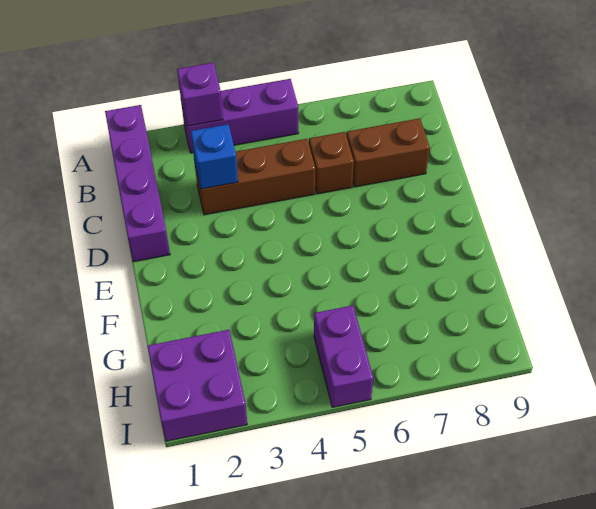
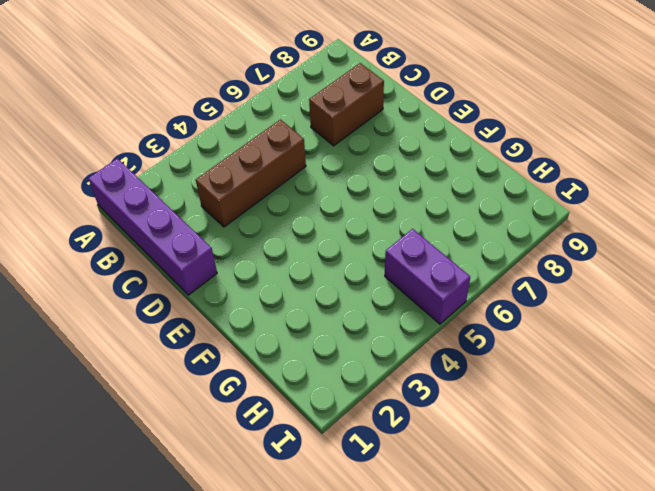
none -> purple brick A3:A5 level 1
none -> brown brick C6 level 1

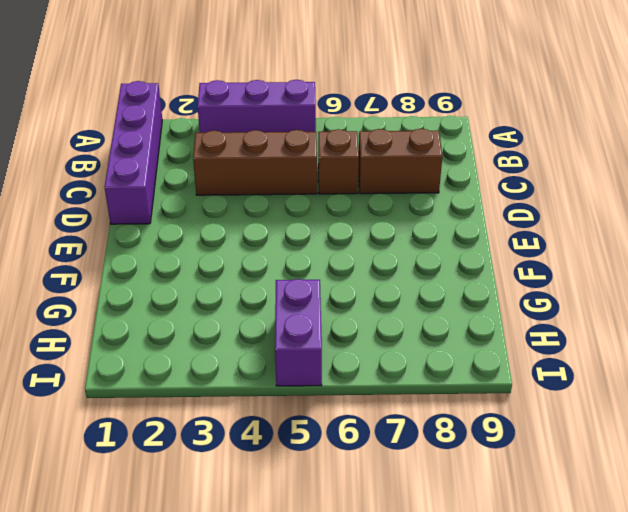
none -> purple brick H1:I2 level 1
none -> purple brick A3 level 2

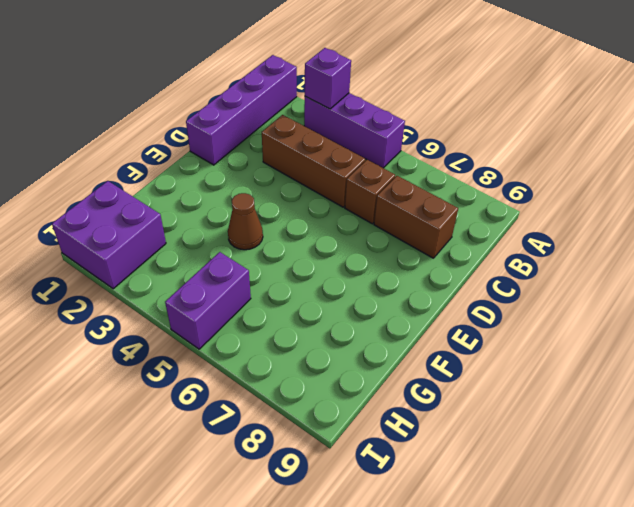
brown cone F4 level 1 -> none
none -> blue brick C3 level 2

